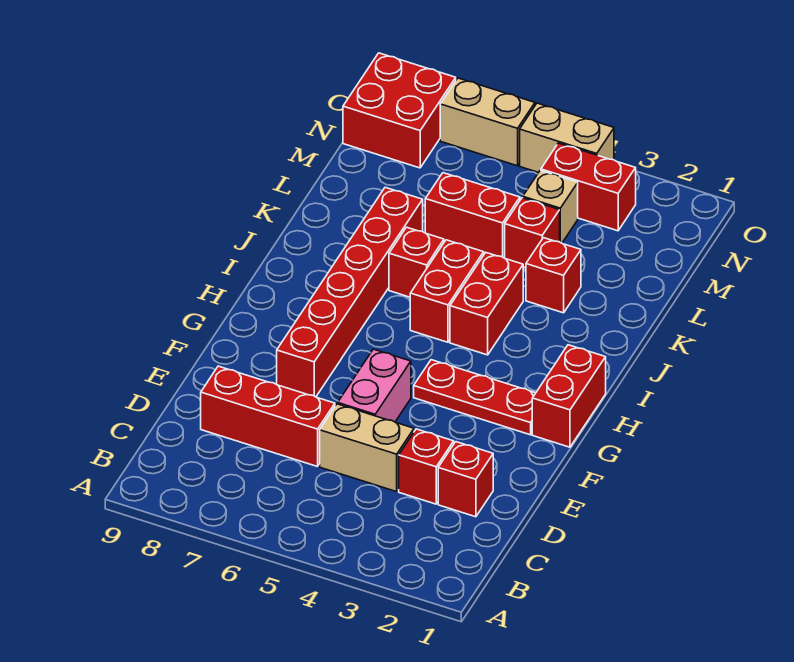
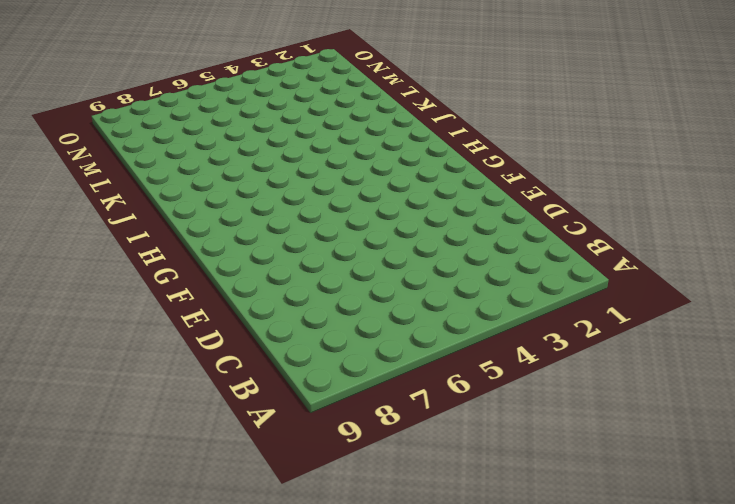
none -> red brick D2 level 1
none -> red brick D3 level 1
none -> tan brick D4:D5 level 1

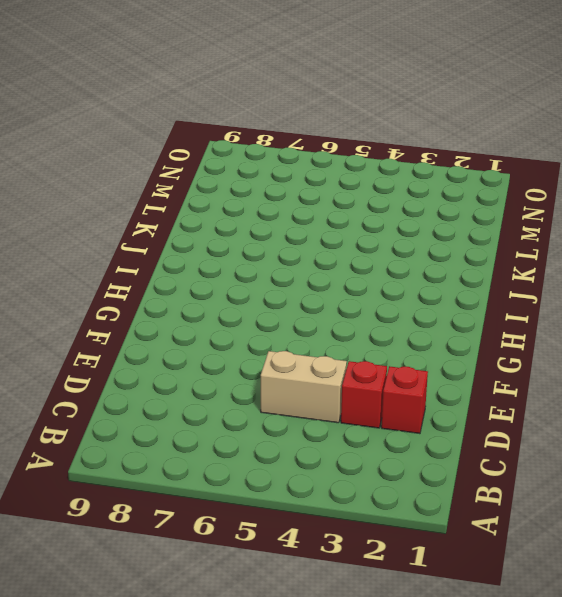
none -> red brick D6:D8 level 1
none -> pink brick E5:F5 level 1
none -> red brick F7:K7 level 1

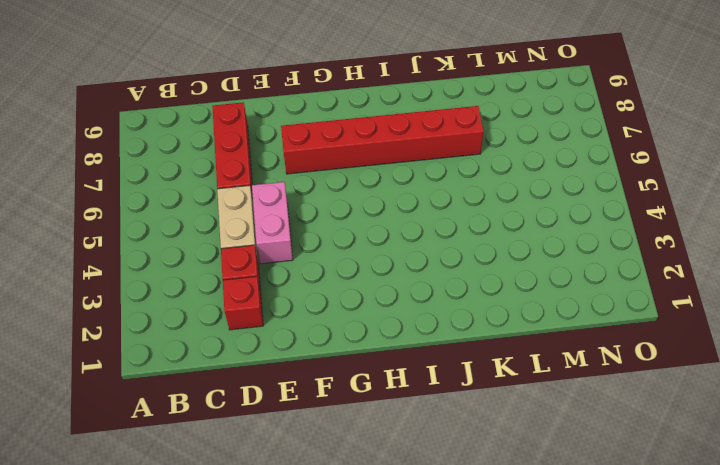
pink brick E4:E5 level 1 -> pink brick E5:F5 level 1
none -> red brick G1:H1 level 1
none -> red plate G2:G4 level 1
none -> red brick I4:J4 level 1

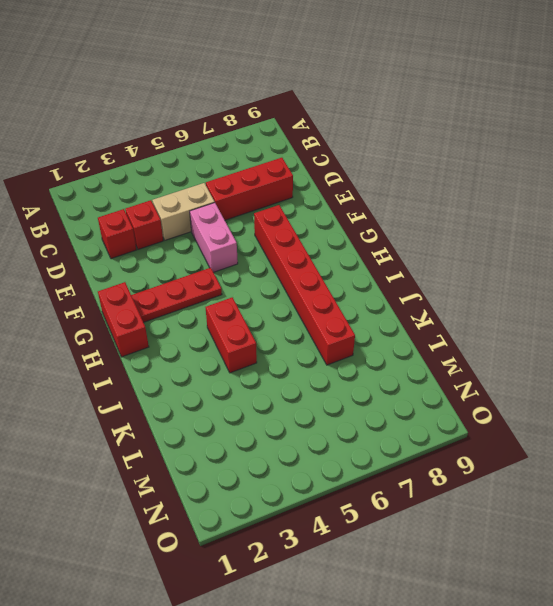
none -> red brick I5:J5 level 1
none -> red brick J6 level 1
none -> red brick K3 level 1

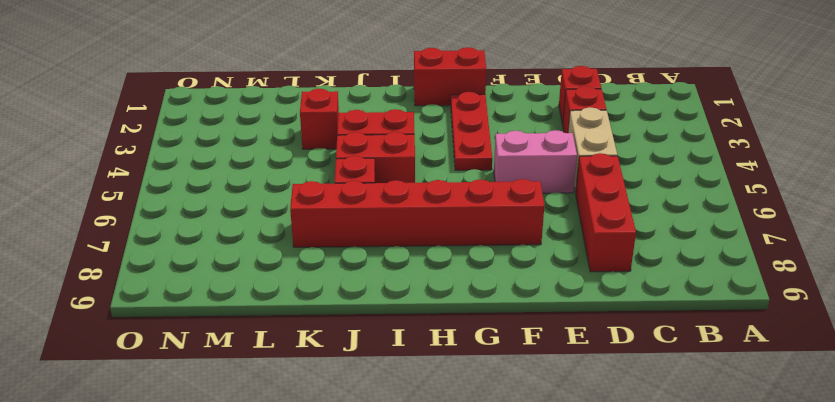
none -> red brick L4 level 1
none -> red brick L5:L6 level 1
none -> tan brick M4 level 1

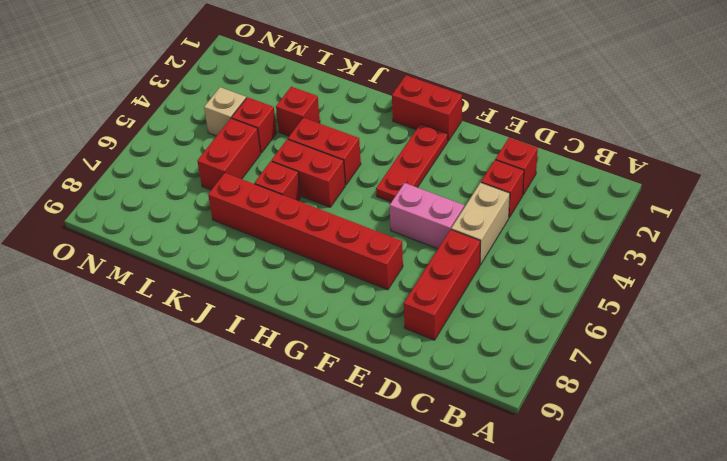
none -> red brick N3:N4 level 1
none -> red brick N8:O9 level 1
none -> tan brick O4:O5 level 1

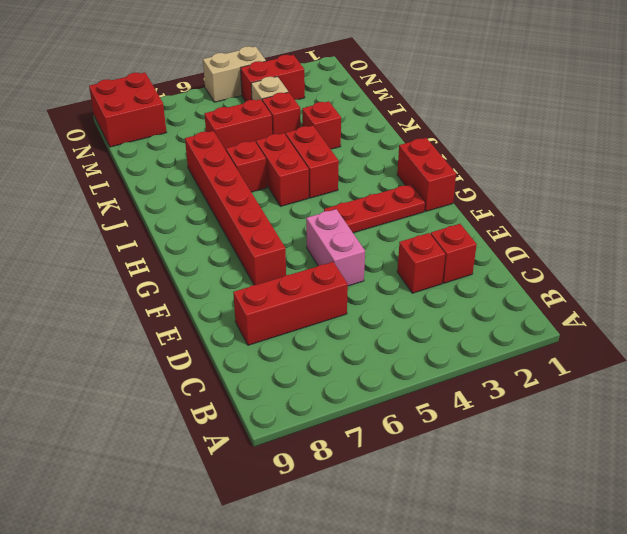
none -> tan brick D4:D5 level 1
none -> tan brick O6:O7 level 1

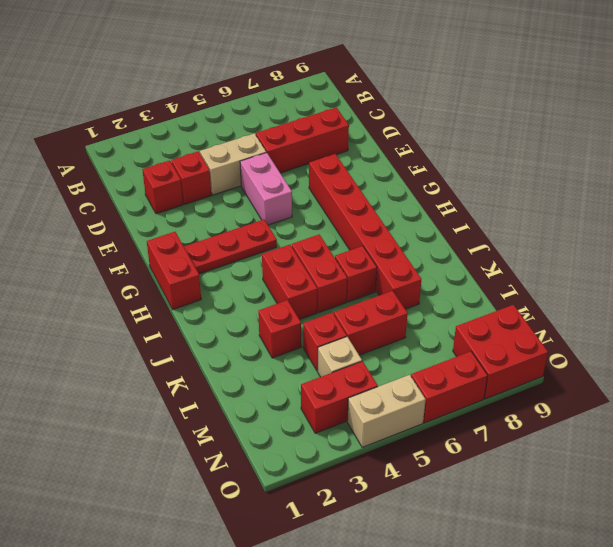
red brick O6:O7 level 1 -> tan brick O6:O7 level 1

